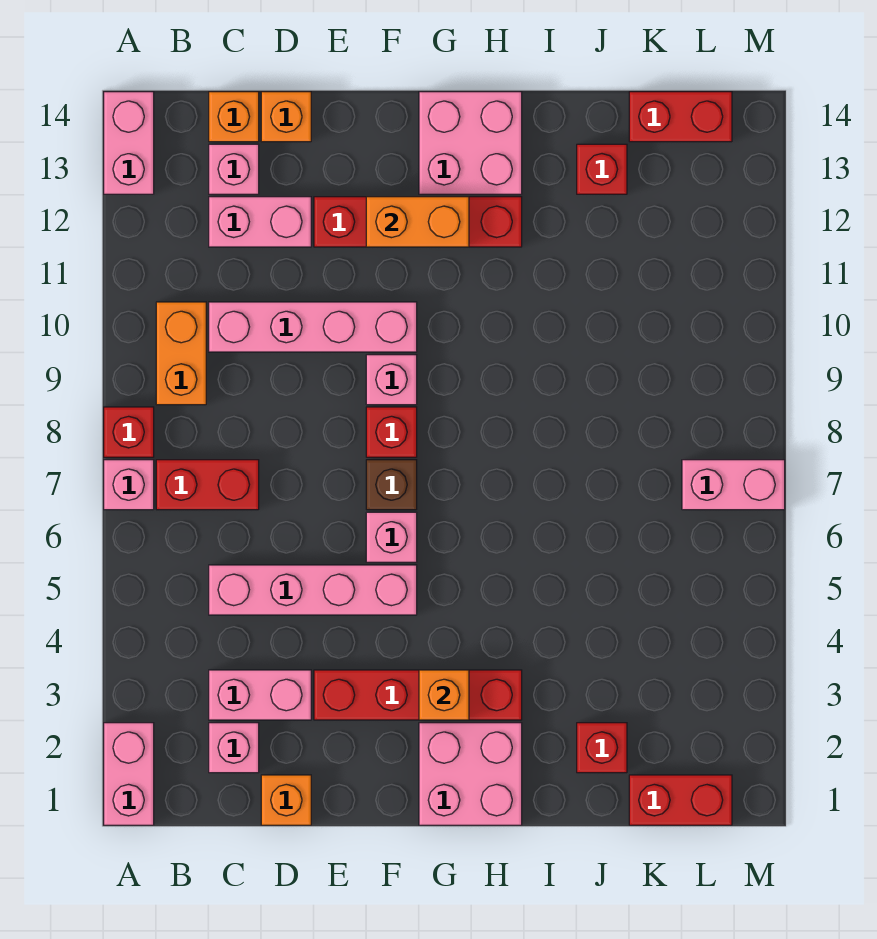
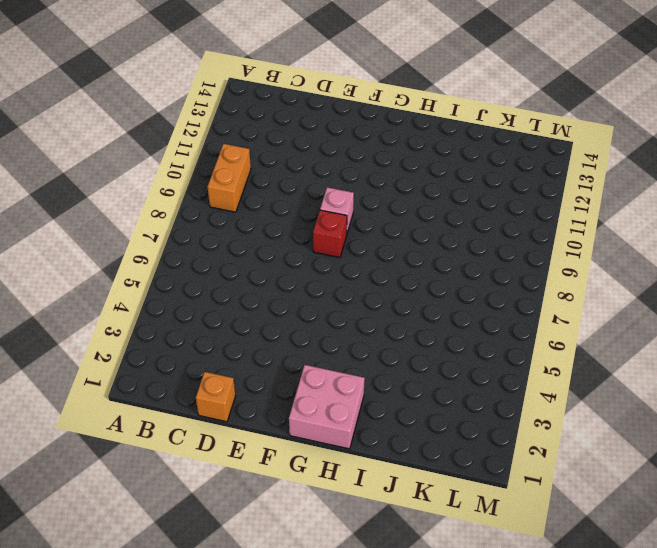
none -> pink brick A1:A2 level 1
none -> pink brick A7 level 1
none -> red brick A8 level 1
none -> pink brick A13:A14 level 1

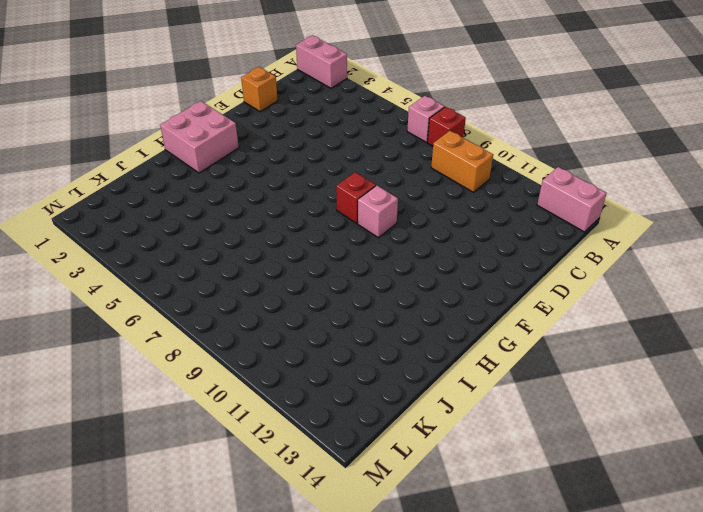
none -> red brick B7:C7 level 1
none -> pink brick C2 level 1
none -> pink brick C3:D3 level 1
none -> pink brick C5:F5 level 1

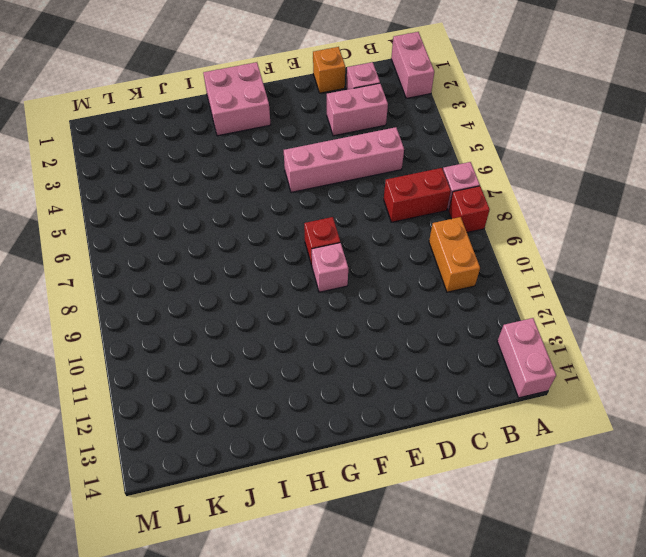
none -> pink brick C10:F10 level 1
none -> pink brick C12:D12 level 1
none -> pink brick C13 level 1
none -> orange brick C14 level 1

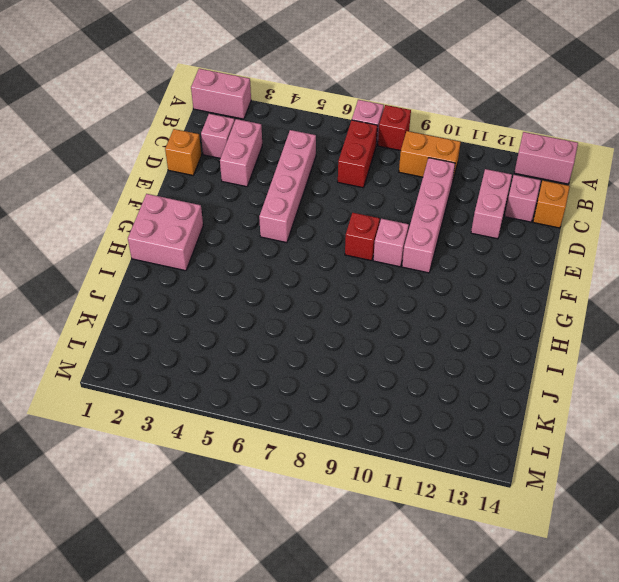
none -> orange brick D14 level 1
none -> red brick E3:H3 level 1
none -> red brick E12:H12 level 1
none -> pink brick F6 level 1

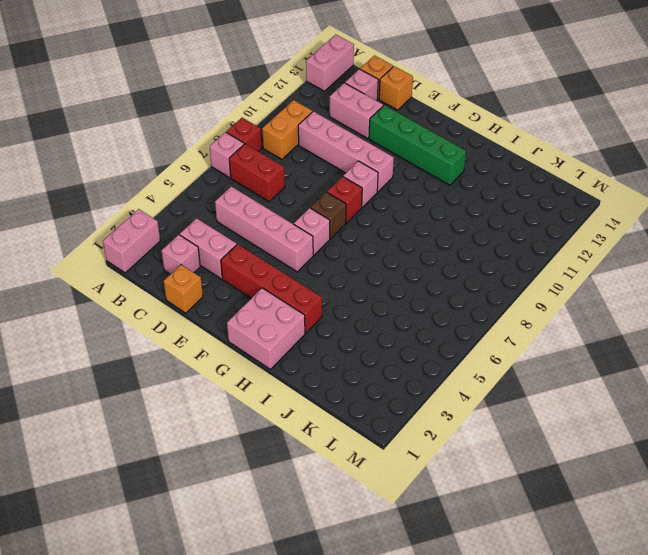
green brick E12:H12 level 1 -> red brick E12:H12 level 1
none -> pink brick G13:H14 level 1
none -> red brick J2 level 1
none -> red brick J13 level 1
none -> red brick K1:L1 level 1

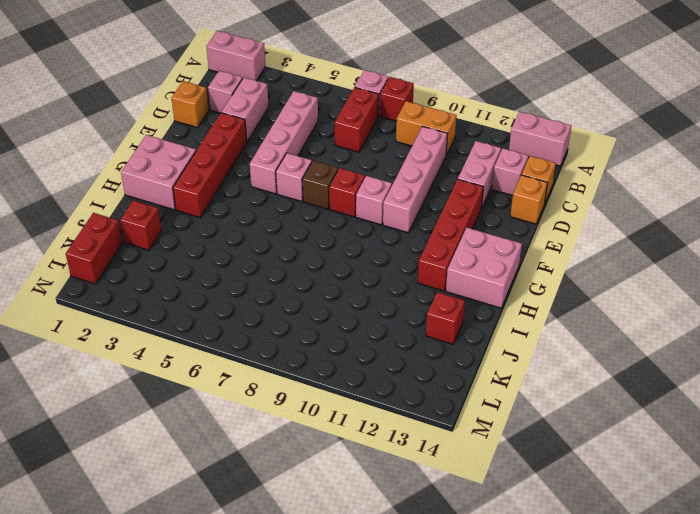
none -> red brick K14:L14 level 1
none -> pink brick L7:M7 level 1
none -> orange brick F12:G12 level 2
none -> orange brick G3 level 2

